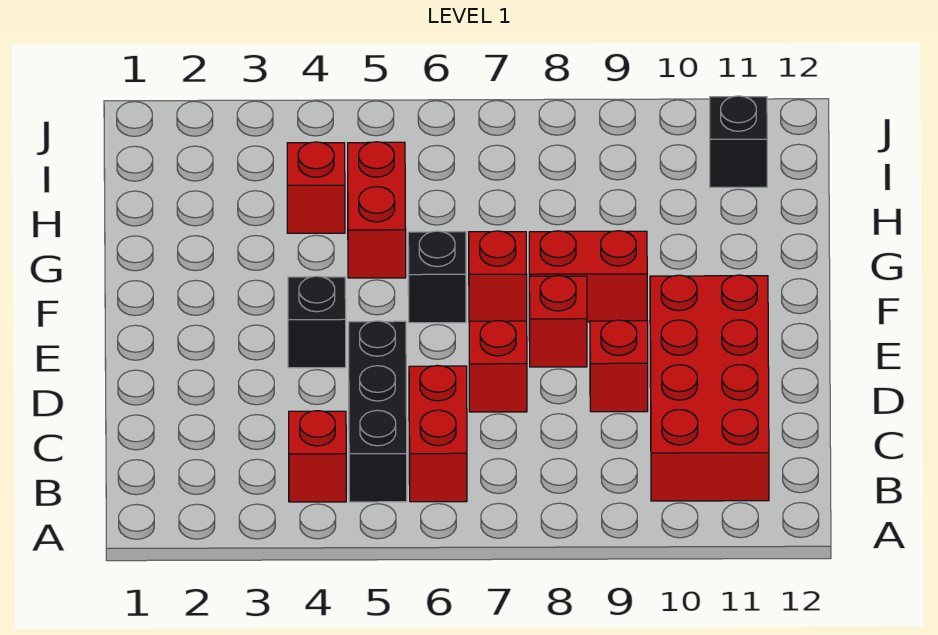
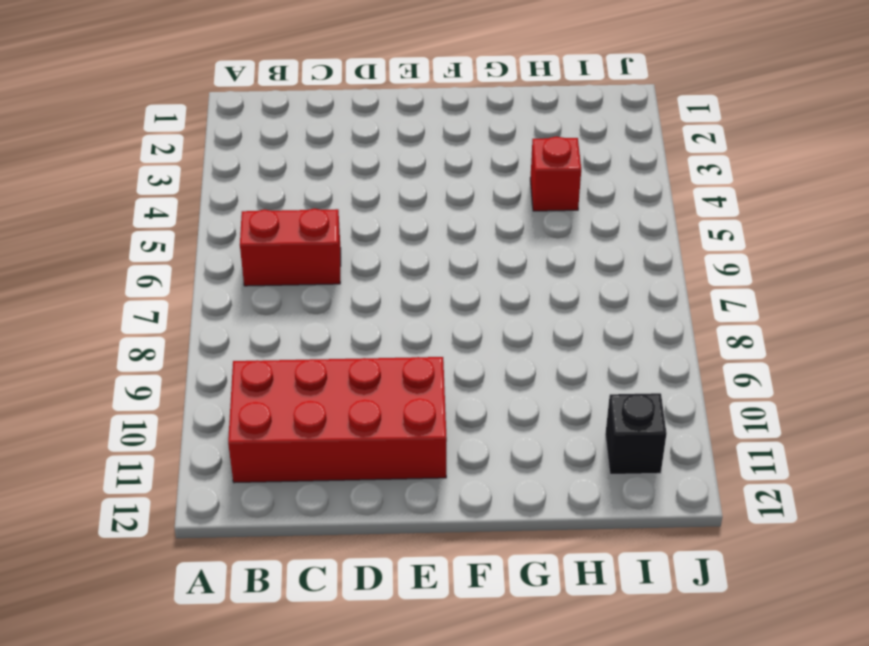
none -> red brick B4 level 1
none -> black brick B5:D5 level 1
none -> red brick D7 level 1

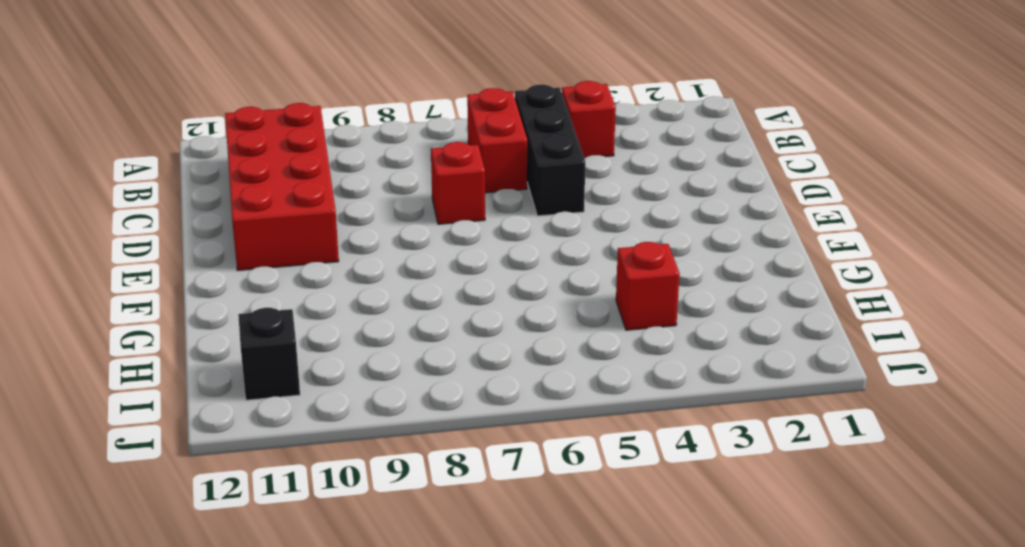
none -> red brick D9 level 1
none -> black brick E4 level 1
none -> red brick E8 level 1

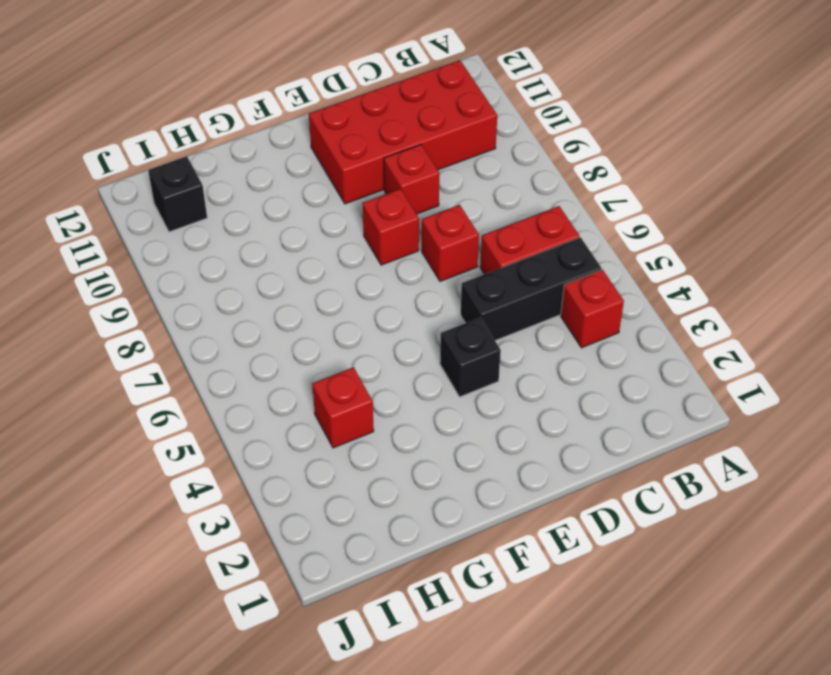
none -> black brick F6 level 1
none -> red brick F7 level 1
none -> red brick F8:F9 level 1

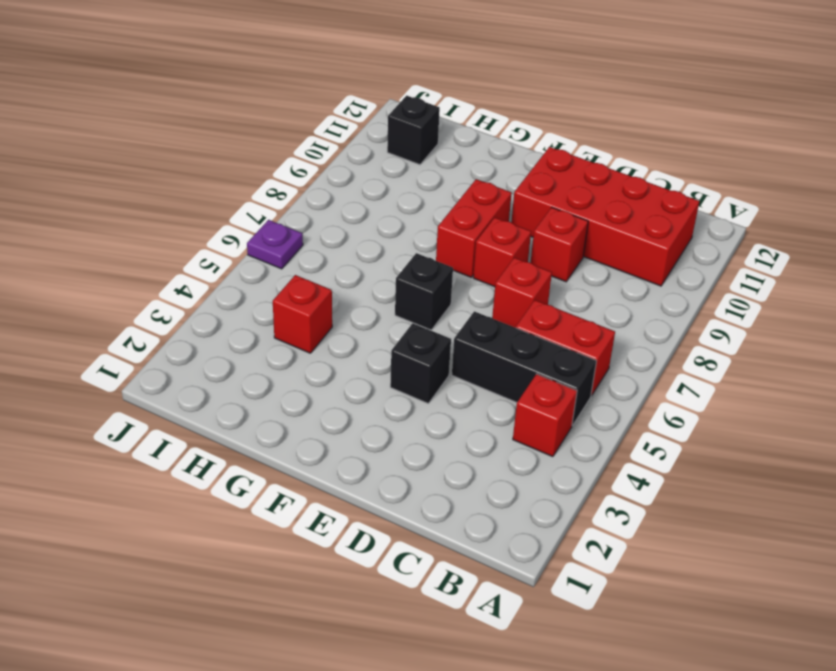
purple plate J6 level 1 -> none
none -> red brick F7 level 1
none -> red brick G5:H5 level 1

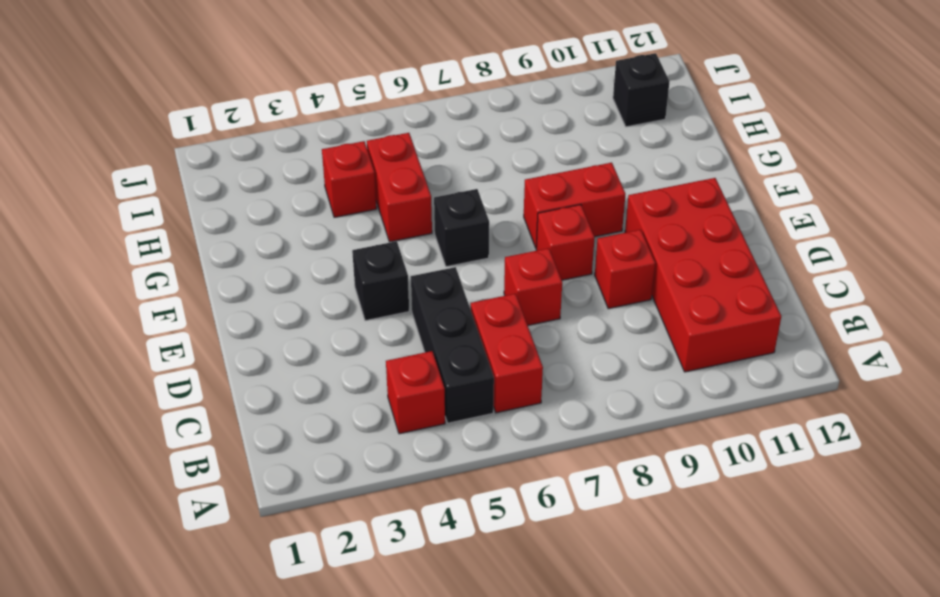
none -> red brick F7 level 1

